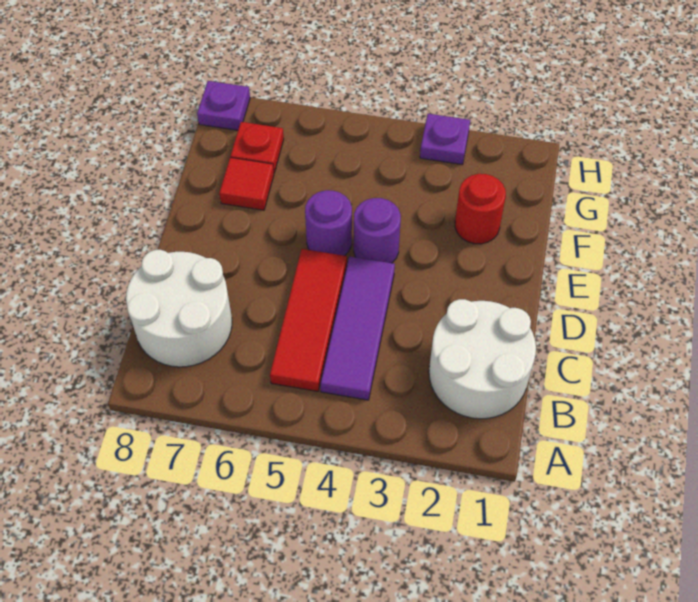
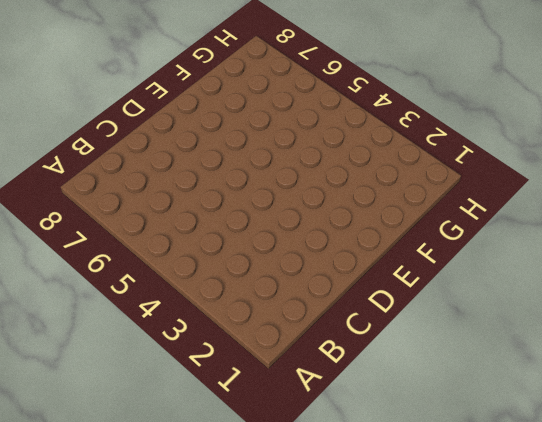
none -> white round brick B1:C2 level 1
none -> purple tile B4:D4 level 1

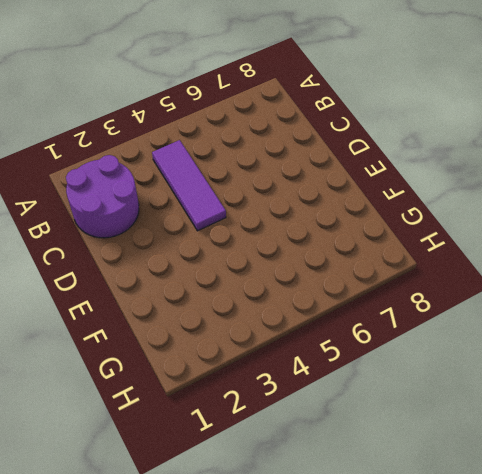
purple round brick B1:C2 level 1 -> white round brick B1:C2 level 1
none -> red tile B5:D5 level 1
none -> white round brick B7:C8 level 1

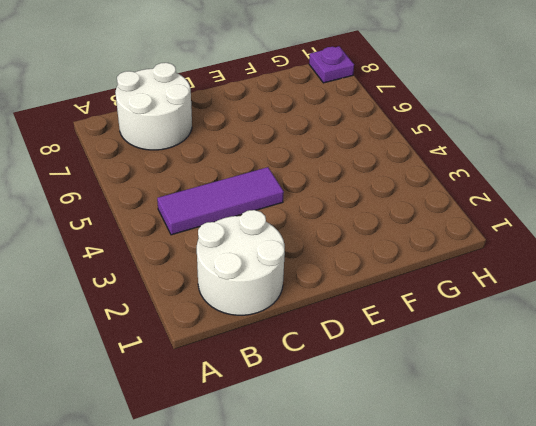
none -> red tile B5:D5 level 1
none -> purple round brick E4 level 1

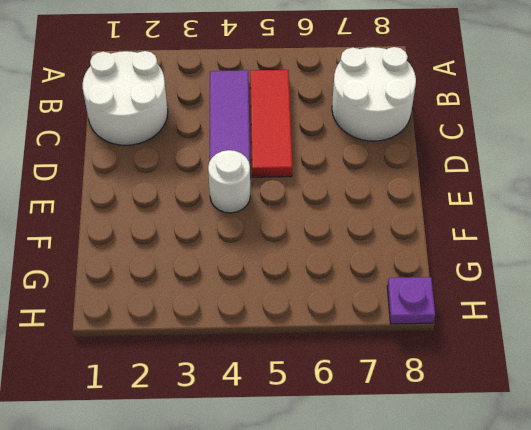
white round brick E4 level 1 -> purple round brick E4 level 1
none -> purple round brick E5 level 1
none -> red round brick F2 level 1

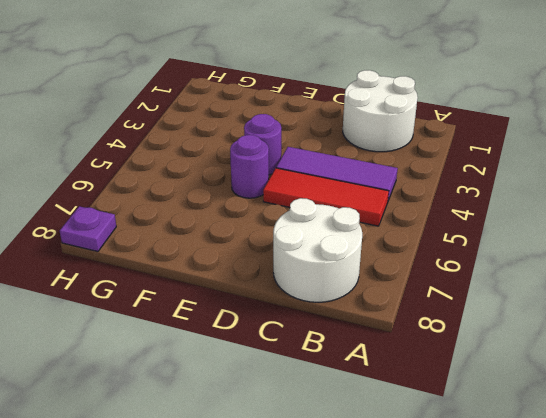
none -> red round brick F2 level 1
none -> red tile F7 level 1

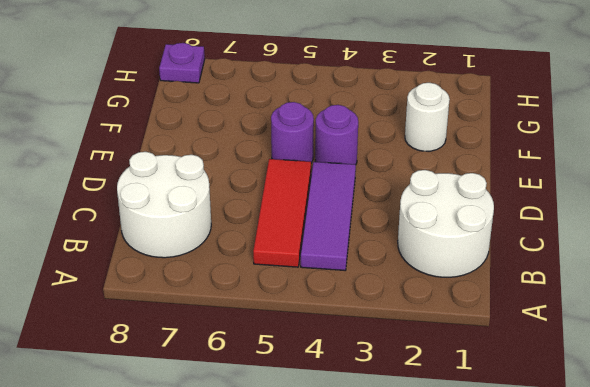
white round brick F2 level 1 -> red round brick F2 level 1
none -> red tile F7 level 1
none -> red plate G7 level 1

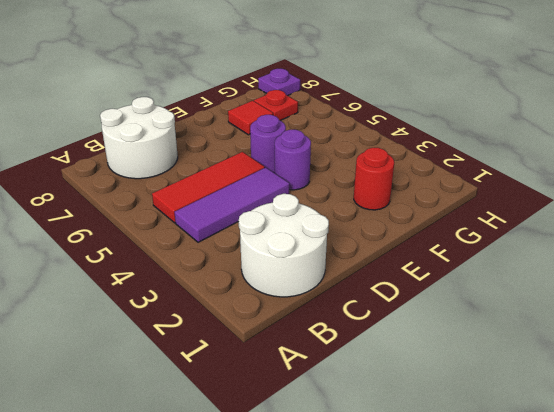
none -> purple plate H3 level 1

